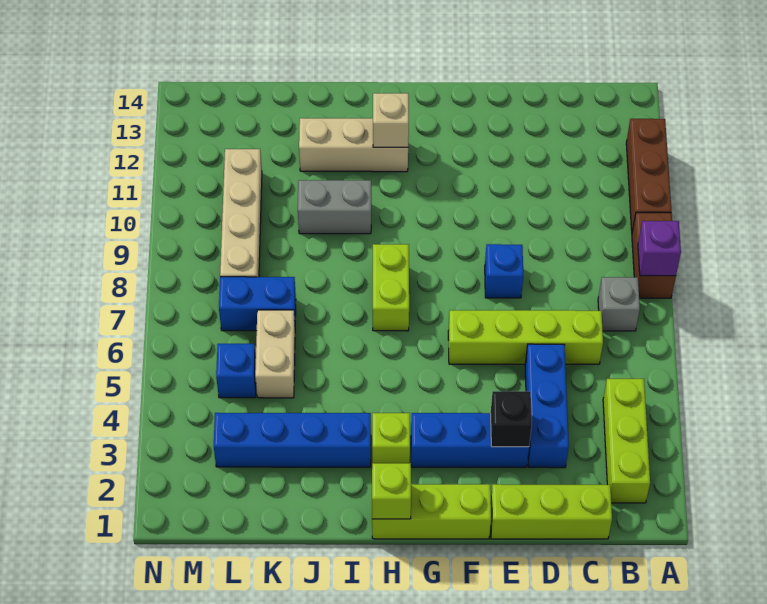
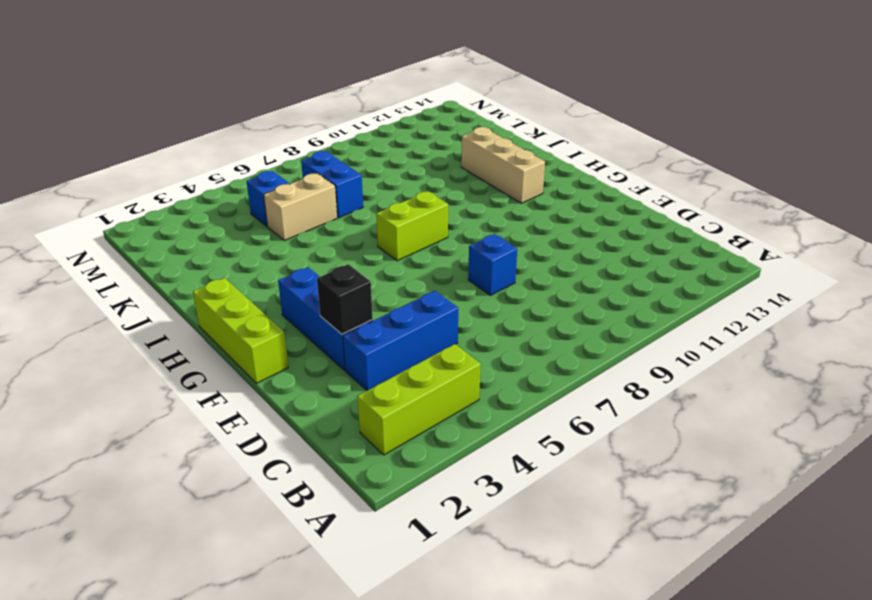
none -> brown brick A8:A9 level 1
none -> brown brick A10:A12 level 1
none -> grey brick B7 level 1

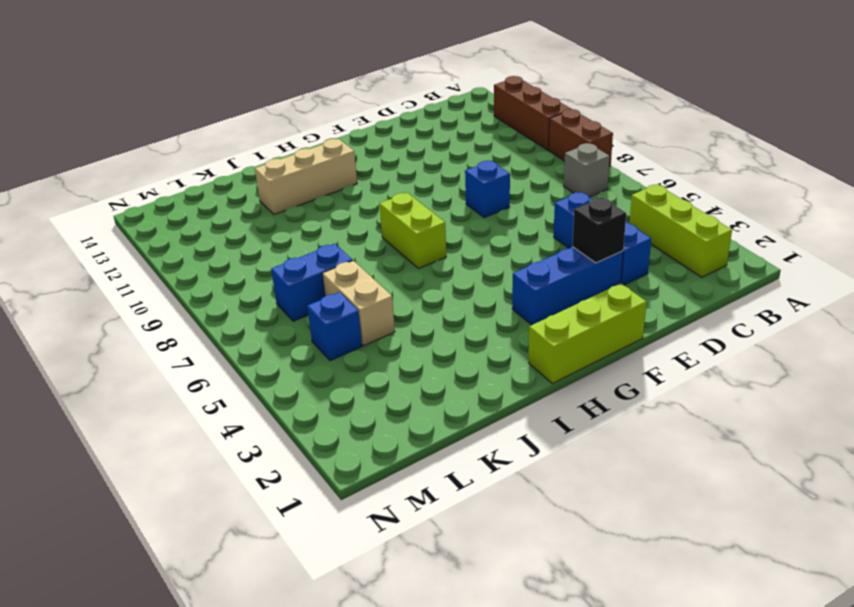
none -> lime brick C1:E1 level 1
none -> lime brick C6:F6 level 1
none -> lime brick H3 level 1

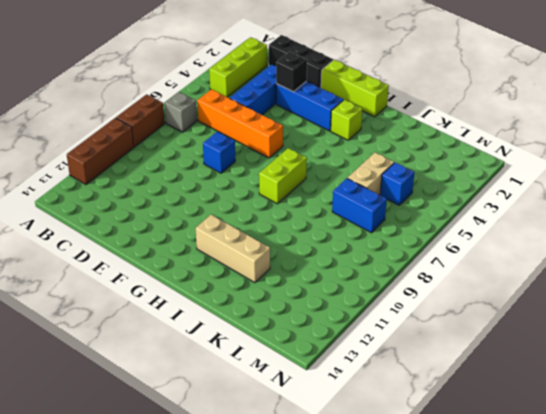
black brick C1:E1 level 1 -> lime brick C1:E1 level 1
orange brick C6:F6 level 1 -> lime brick C6:F6 level 1
none -> blue brick I3:L3 level 1
none -> grey brick I10:J10 level 1
none -> tan brick L8:L11 level 1

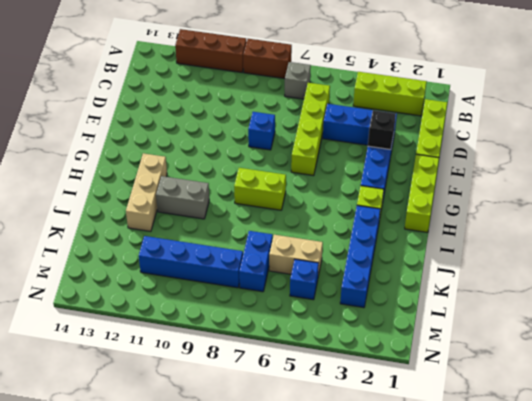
grey brick I10:I11 level 1 -> grey brick I10:J10 level 1
blue brick L8:L11 level 1 -> tan brick L8:L11 level 1
none -> purple brick A8 level 2
none -> lime brick H1 level 2
none -> tan brick H12 level 2

